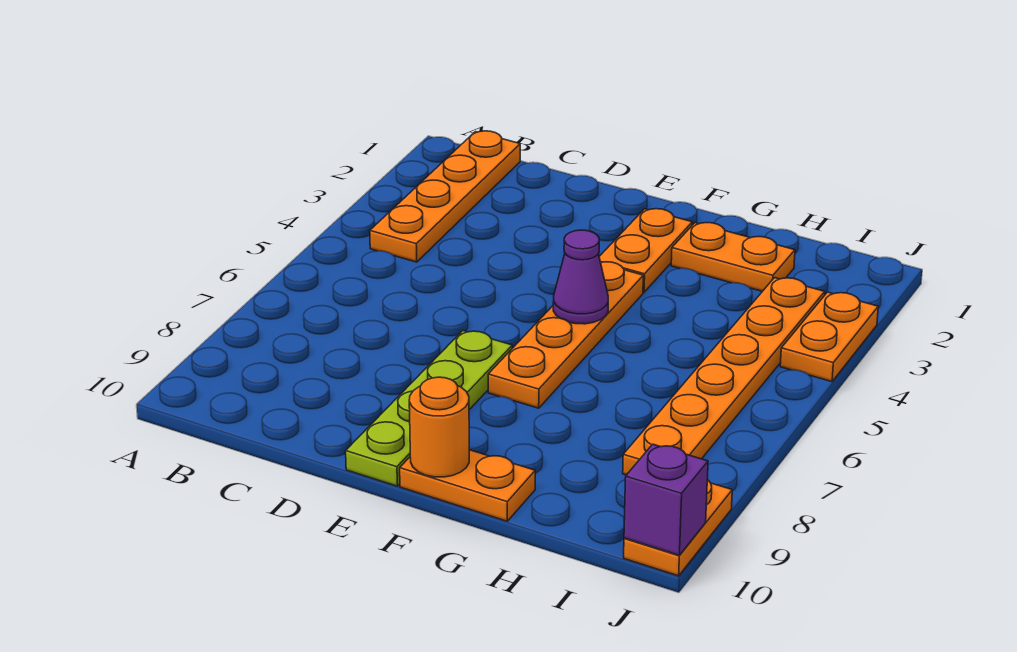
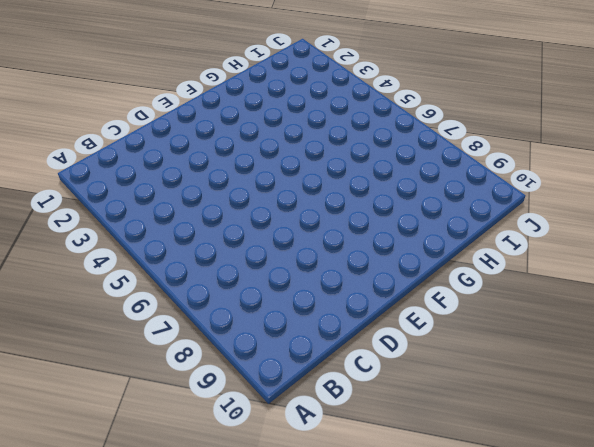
none -> orange plate B1:B4 level 1
none -> lime plate E7:E10 level 1
none -> orange plate F2:F3 level 1

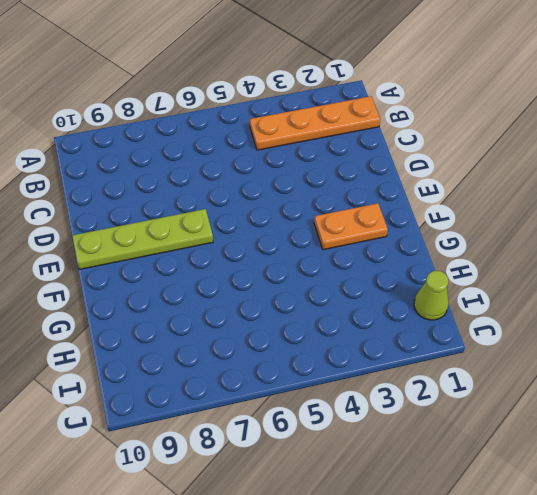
lime cone I1 level 1 -> none
none -> orange plate F4:F7 level 1
none -> orange plate F10:G10 level 1
none -> orange plate G2:H2 level 1

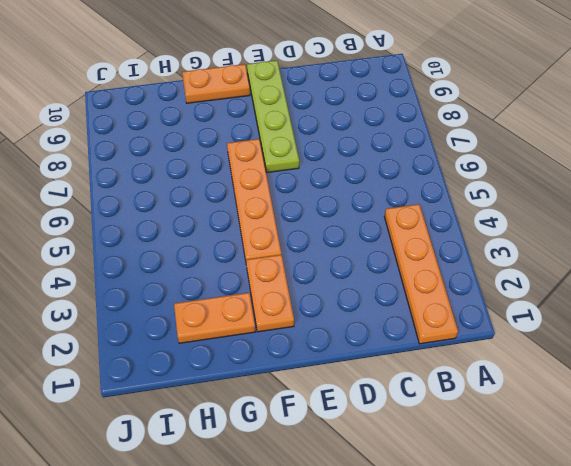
none -> orange plate I3:I8 level 1
none -> orange plate J3:J4 level 1
none -> orange plate J9:J10 level 1

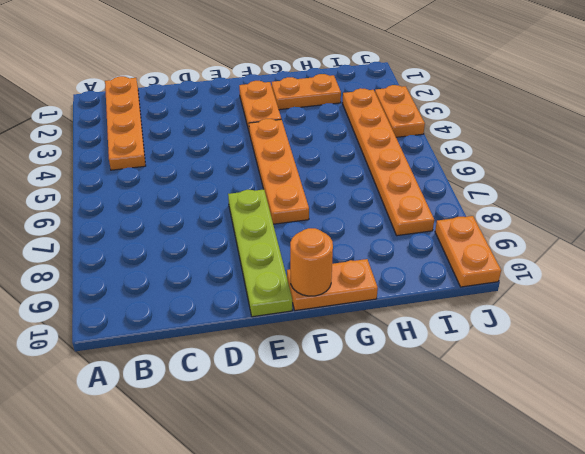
none -> purple cone F5 level 2
none -> purple brick J10 level 2

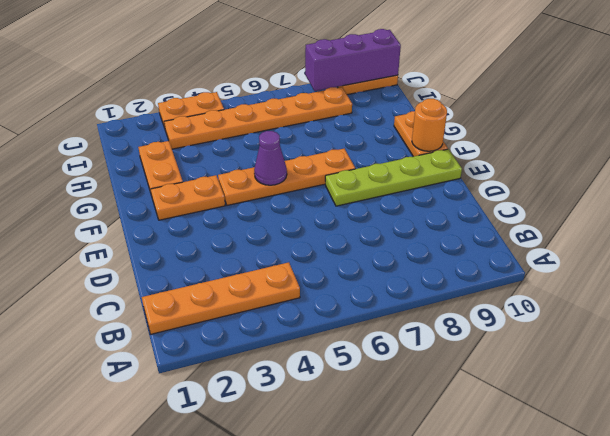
purple brick J8:J10 level 2 -> purple brick J10 level 2

